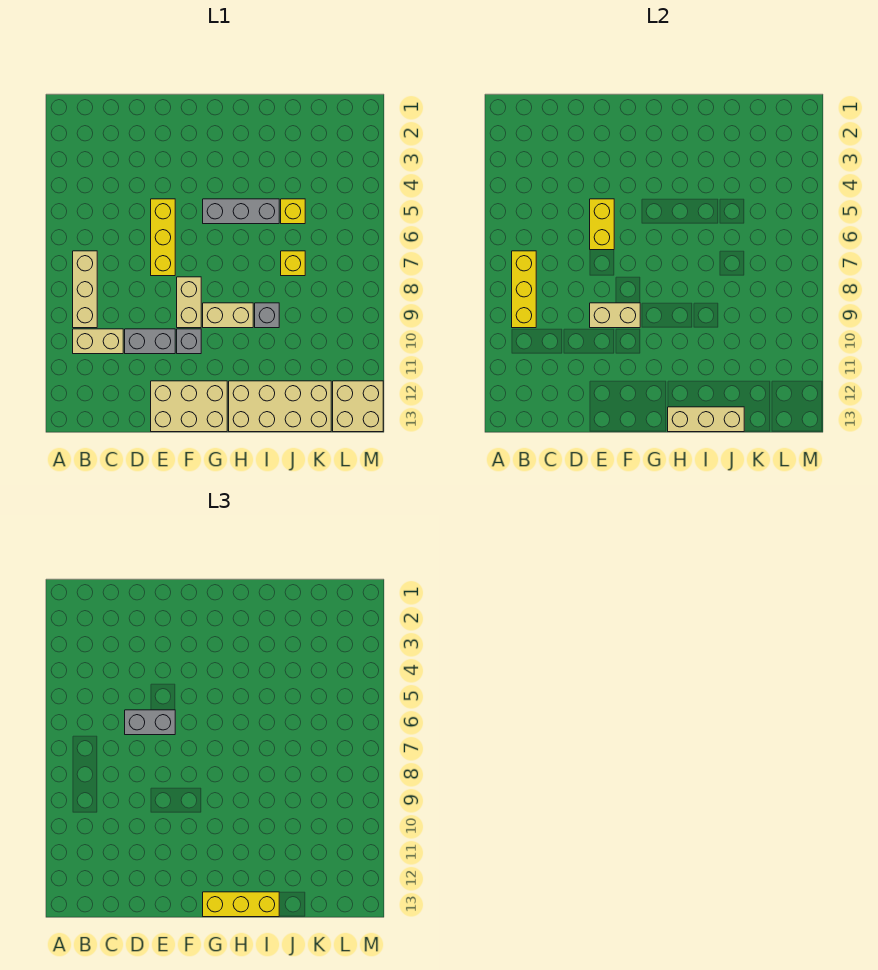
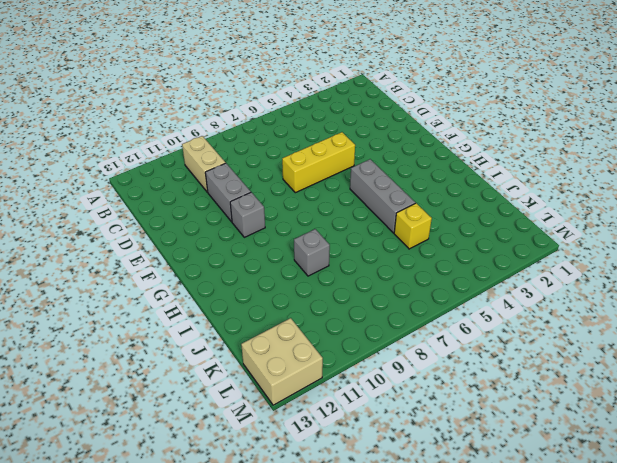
none -> tan brick B7:B9 level 1
none -> tan brick E12:G13 level 1
none -> tan brick F8:F9 level 1

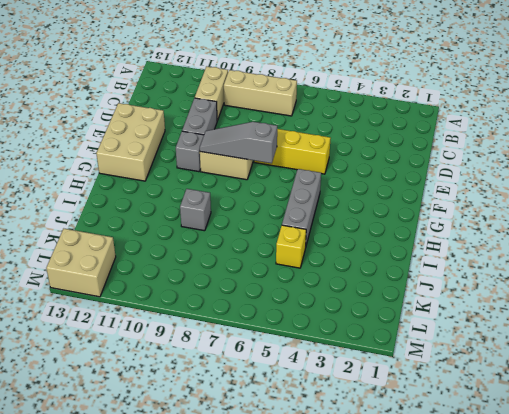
grey slope F7:F9 level 2 top 7 -> tan brick E9:F9 level 2
none -> tan brick G9:H9 level 1
none -> tan brick H12:K13 level 1
none -> yellow brick J7 level 1

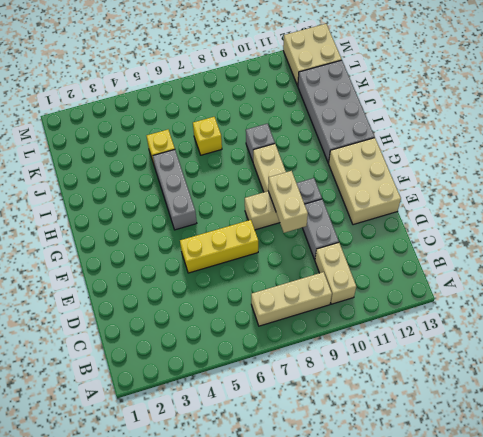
grey brick H12:K13 level 1 -> tan brick H12:K13 level 1
none -> yellow brick B7:B9 level 2
none -> yellow brick E5:E6 level 2
none -> tan brick H13:J13 level 2

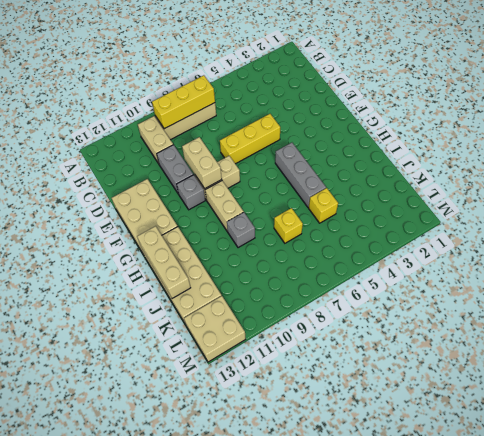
none -> yellow brick E5:E6 level 2
none -> grey brick D6:E6 level 3
none -> yellow brick G13:I13 level 3

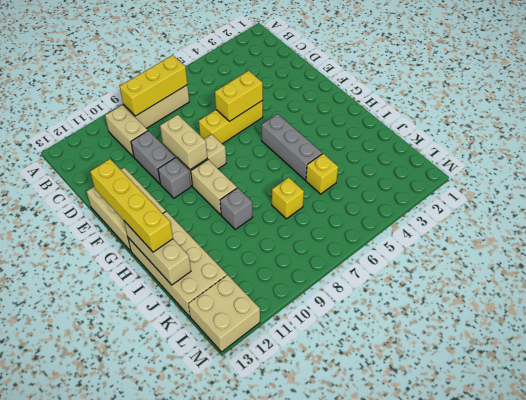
yellow brick F13:I13 level 3 -> yellow brick G13:I13 level 3
none -> grey brick D6:E6 level 3

